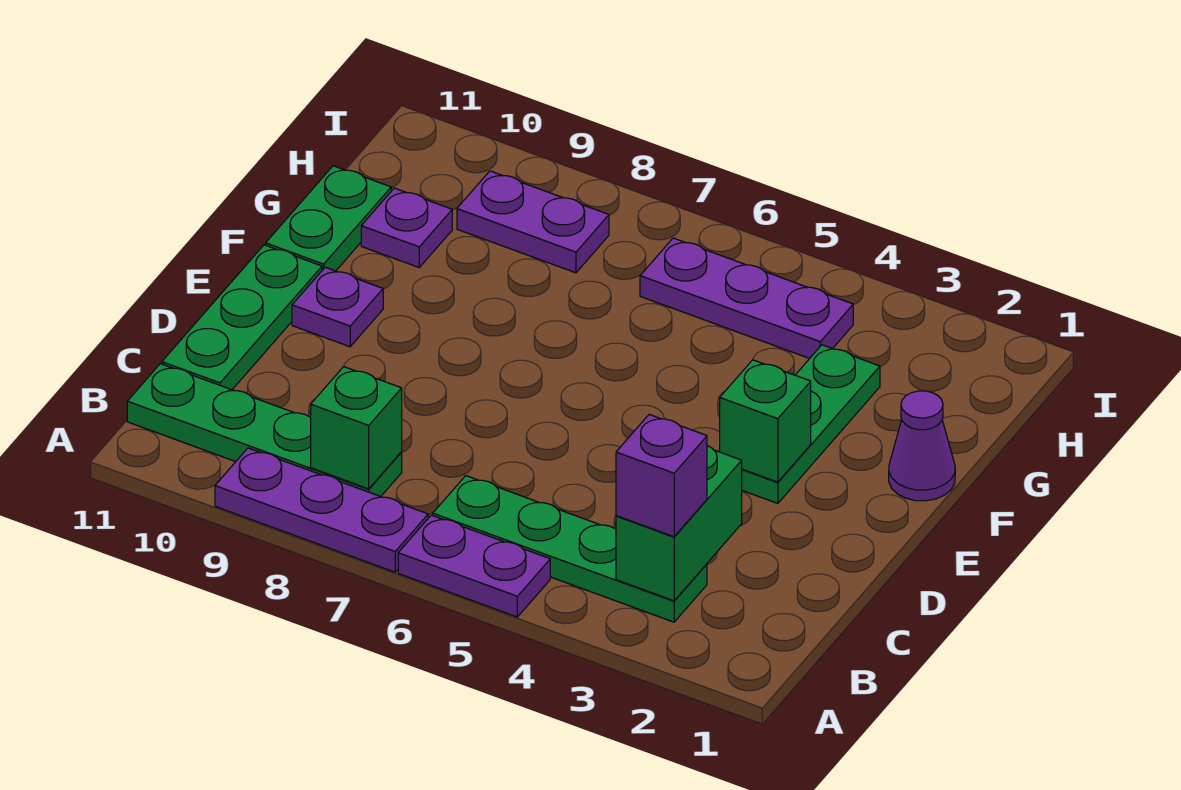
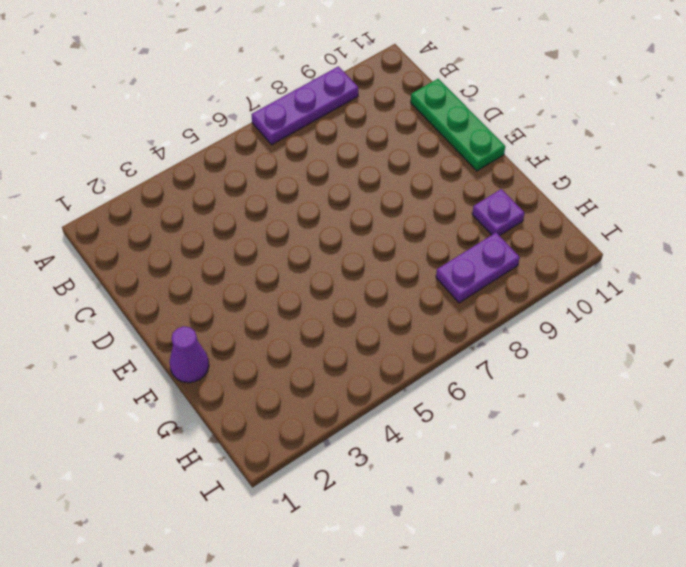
none -> purple plate A5:A6 level 1
none -> green plate B3:B6 level 1
none -> green plate B8:B11 level 1

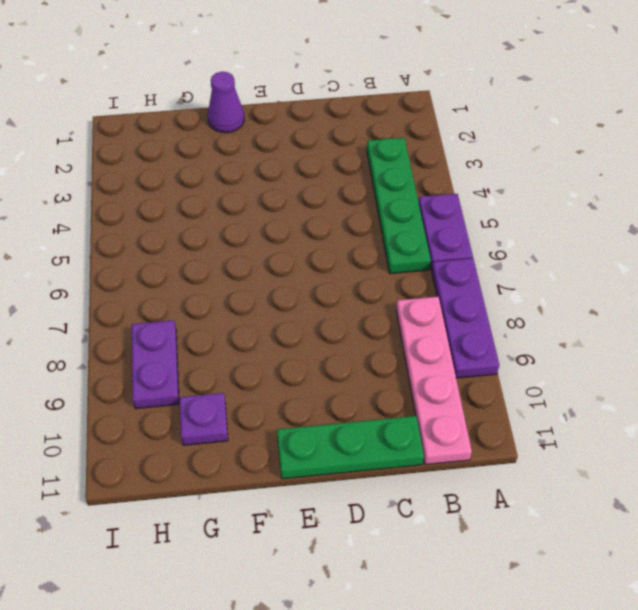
pink plate B8:B11 level 1 -> green plate B8:B11 level 1
none -> green plate E3:G3 level 1
none -> purple plate E10 level 1
none -> green plate F11:G11 level 1

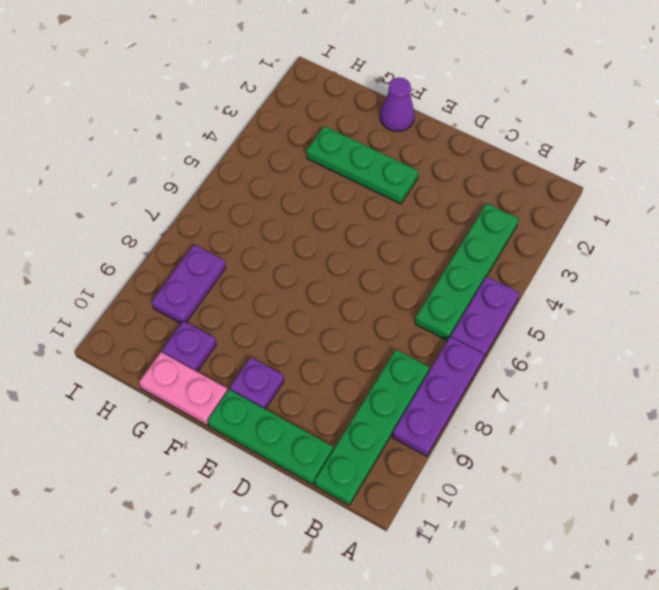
pink plate F11:G11 level 1 -> green plate F11:G11 level 1
none -> purple plate H4:H6 level 1
none -> green brick B3:C3 level 2
none -> green brick B8 level 2

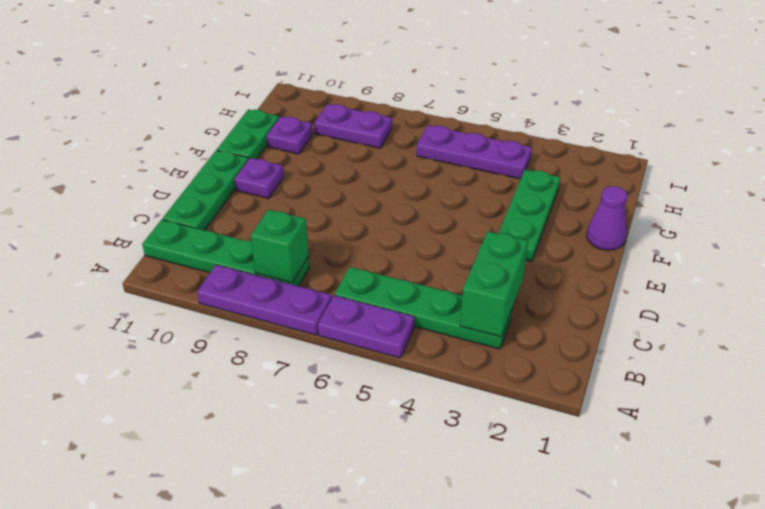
none -> green brick E3 level 2
none -> purple brick B3 level 3

